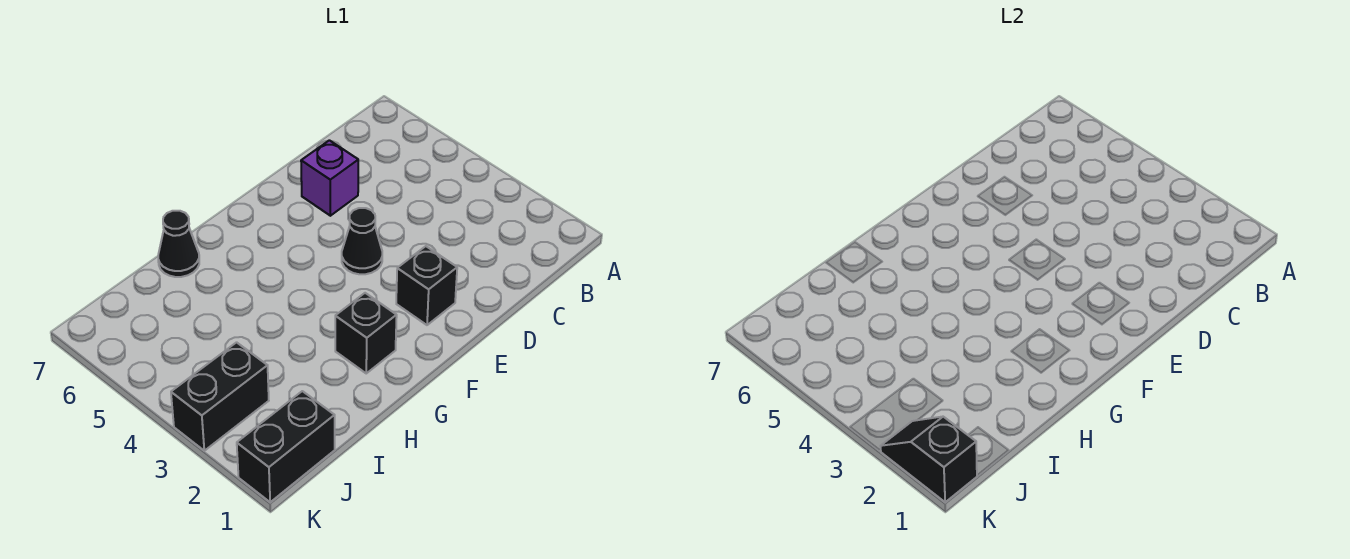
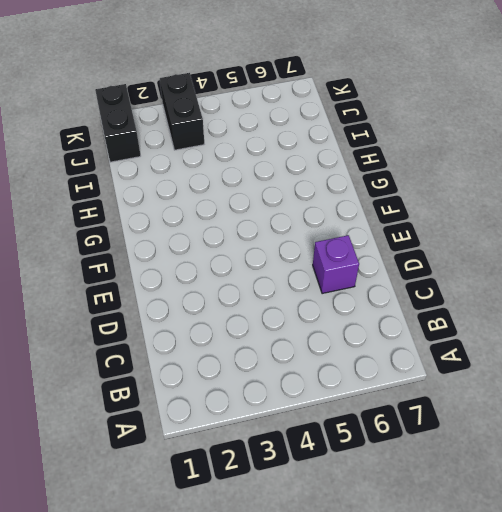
none -> black brick E2 level 1
none -> black cone E4 level 1

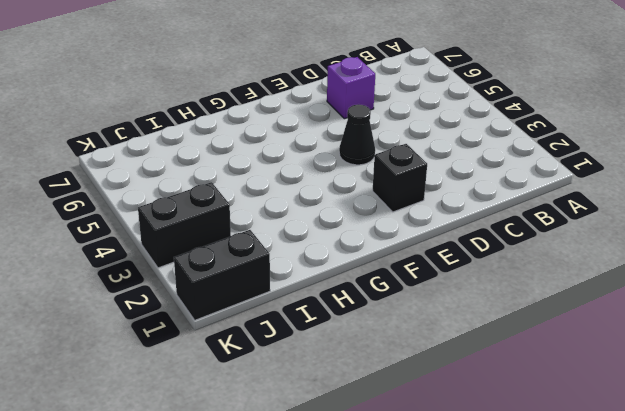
none -> black brick G2 level 1
none -> black cone H7 level 1

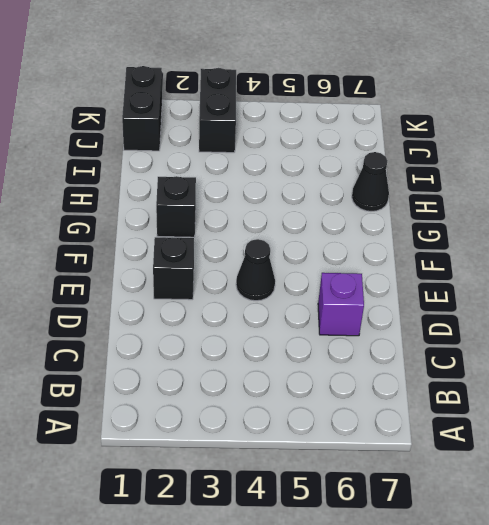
none -> black slope K1:K2 level 2 top 1

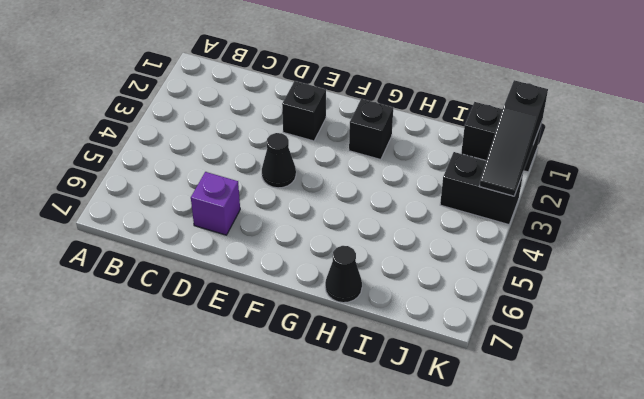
black slope K1:K3 level 2 top 1 -> black slope K1:K2 level 2 top 1

